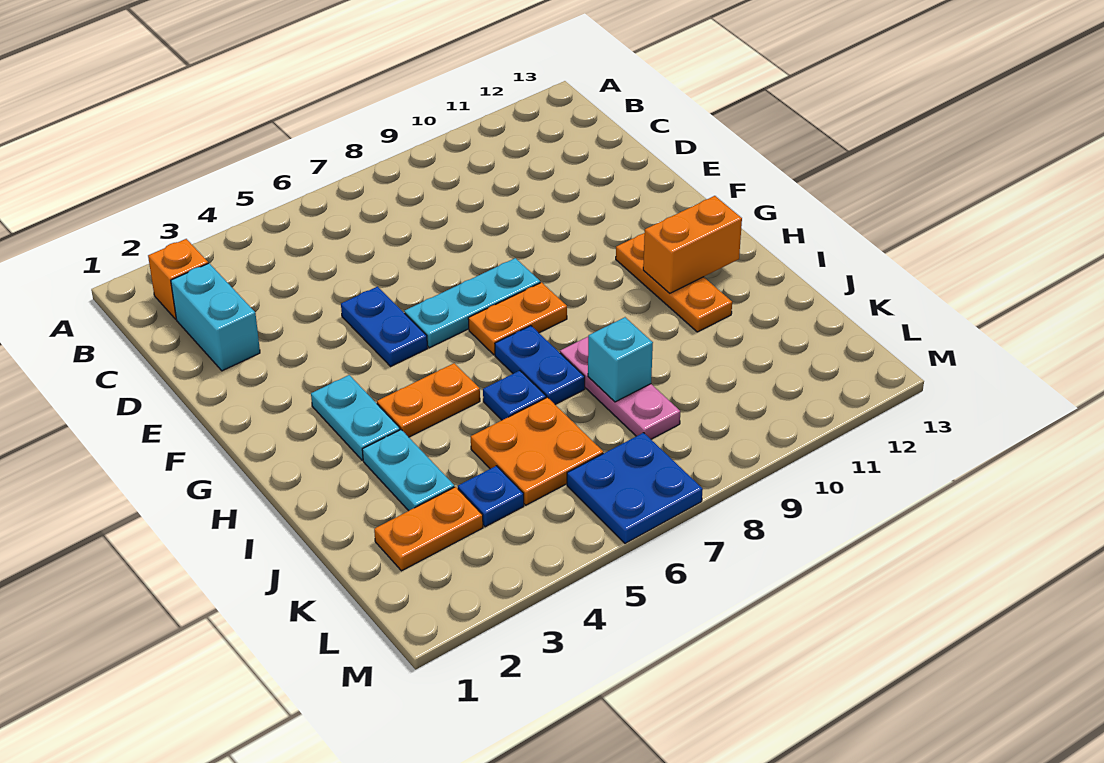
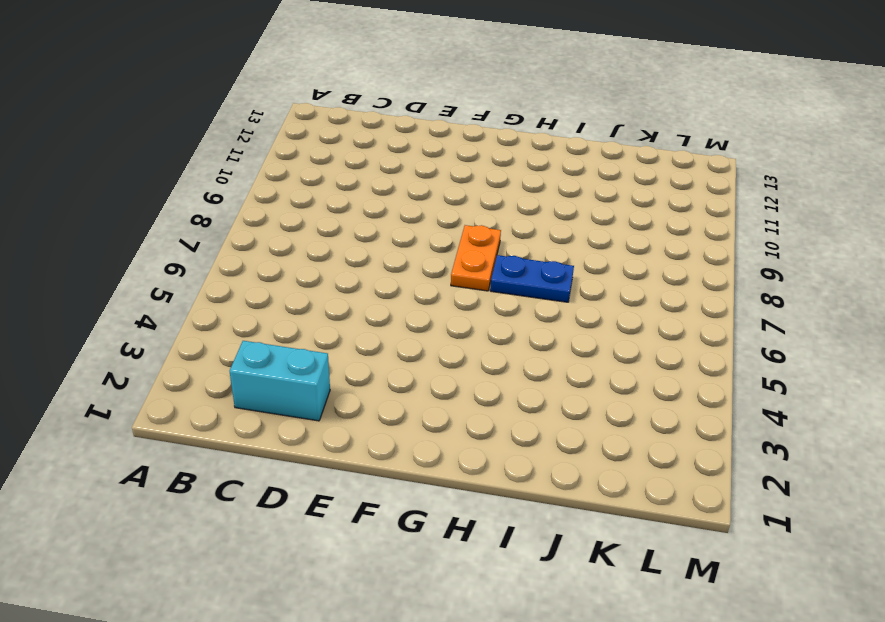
none -> orange brick B2 level 1
none -> blue plate E5:F5 level 1
none -> cyan plate F6:F8 level 1

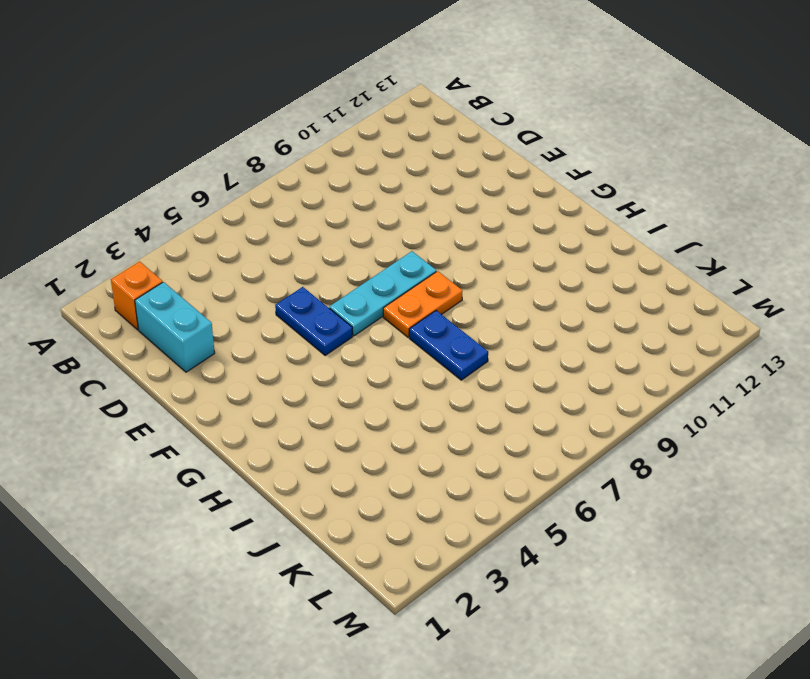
none -> cyan plate G3:H3 level 1
none -> orange plate G11:I11 level 1
none -> orange plate H4:H5 level 1

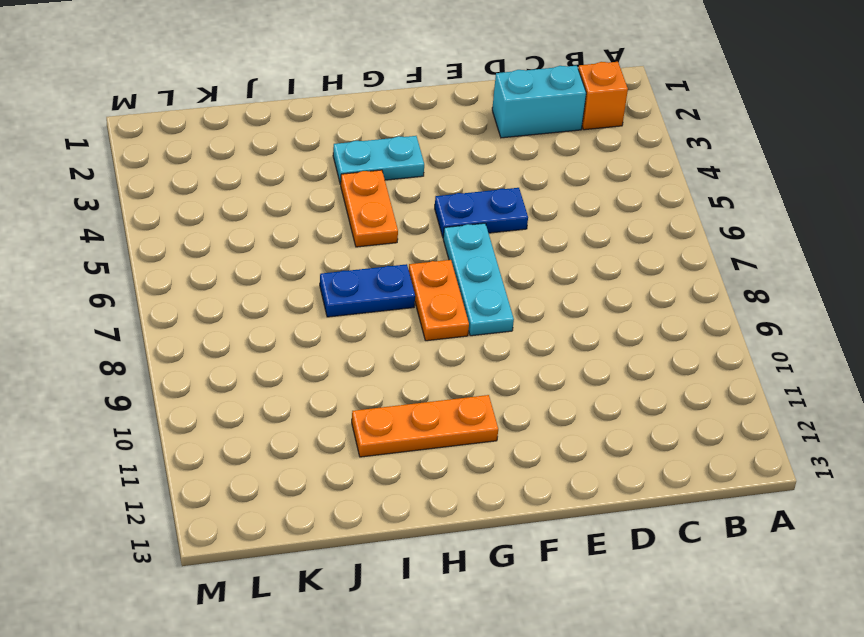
none -> cyan plate I3:J3 level 1
none -> blue plate I6 level 1
none -> pink plate I8:K8 level 1

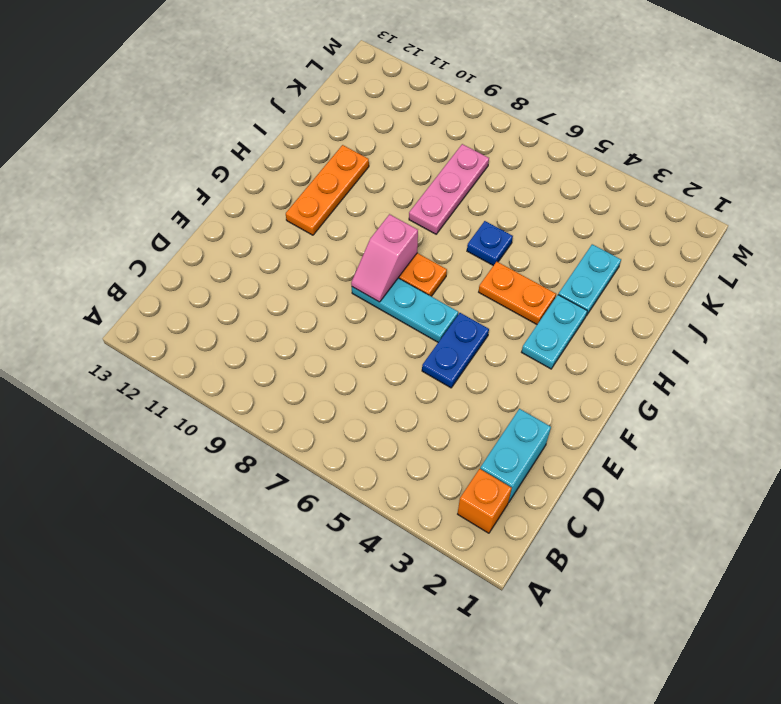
pink slope F8:G8 level 2 top G -> none
none -> blue plate H7:I7 level 1
none -> orange plate J5:K6 level 1
none -> orange plate K2:K3 level 1

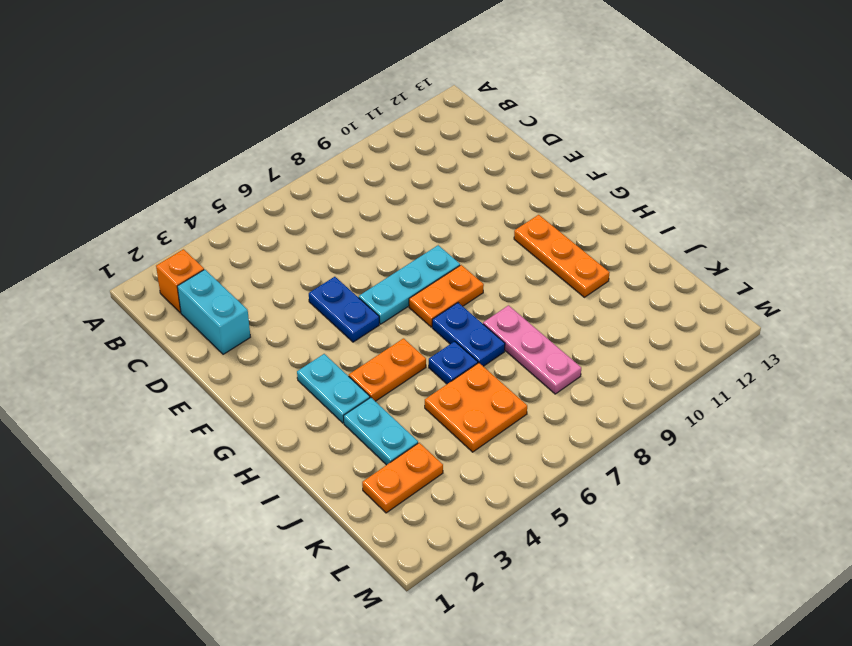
none -> blue plate K4 level 1
none -> blue plate L6:M7 level 1
none -> orange brick H11:H12 level 2

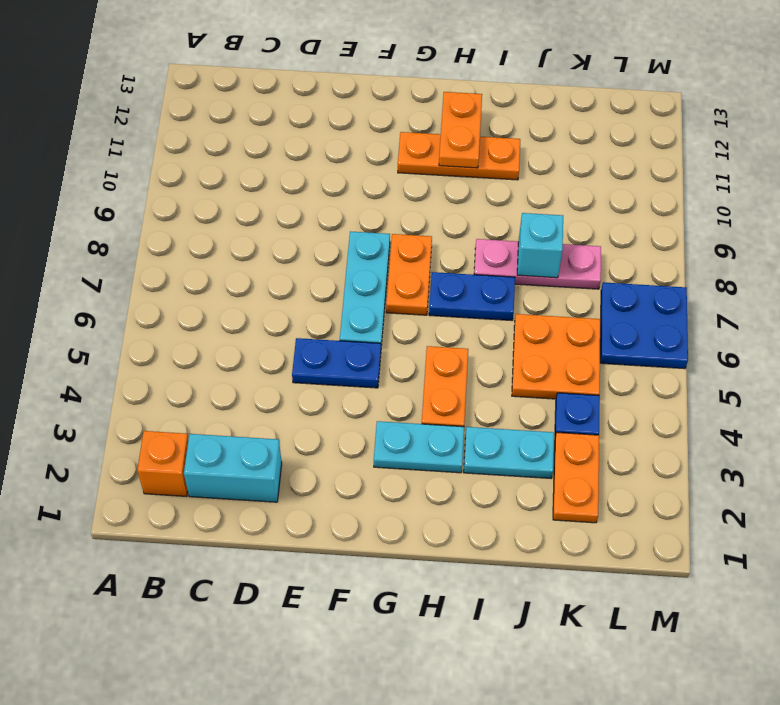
orange plate H11:H12 level 2 -> orange brick H11:H12 level 2
none -> blue plate I6 level 1

